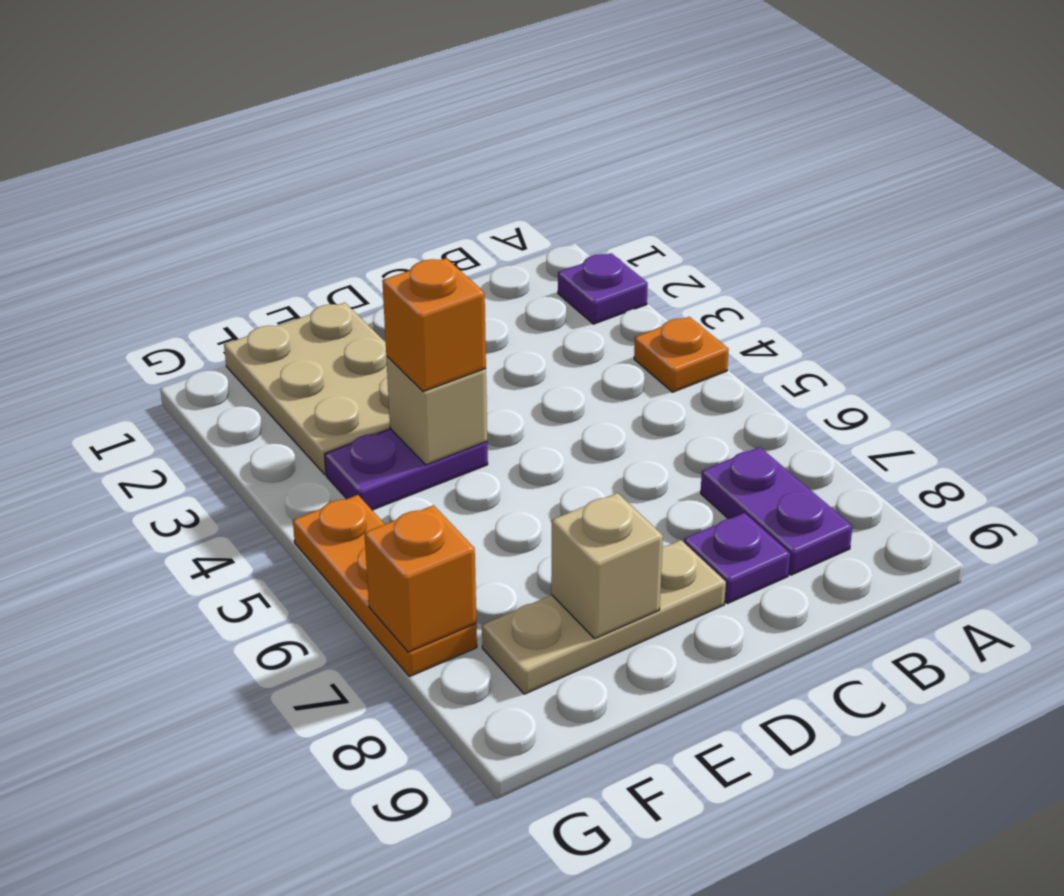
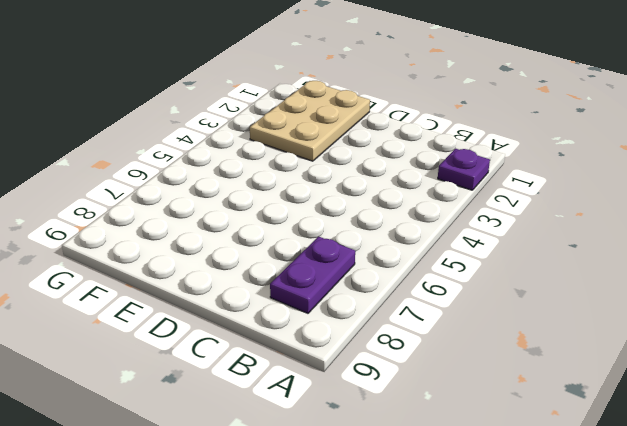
none -> orange plate A4 level 1
none -> purple plate C8 level 1
none -> tan plate D8:F8 level 1

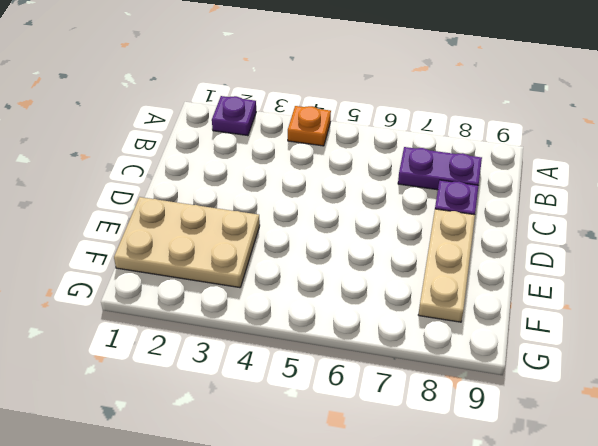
none -> purple plate E4:F4 level 1
none -> orange plate G5:G7 level 1
none -> tan brick E4 level 2

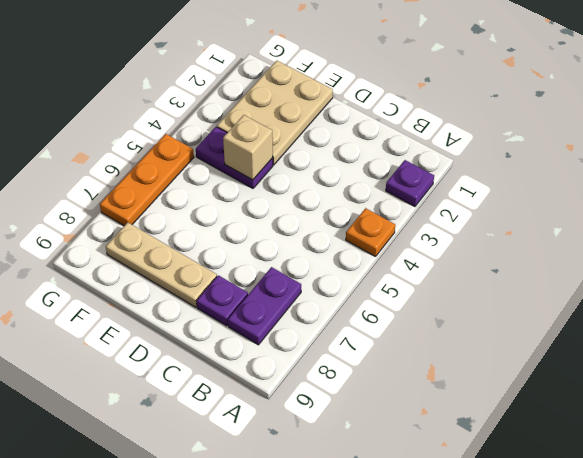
none -> tan brick E8 level 2
none -> orange brick G7 level 2
none -> orange brick E4 level 3

